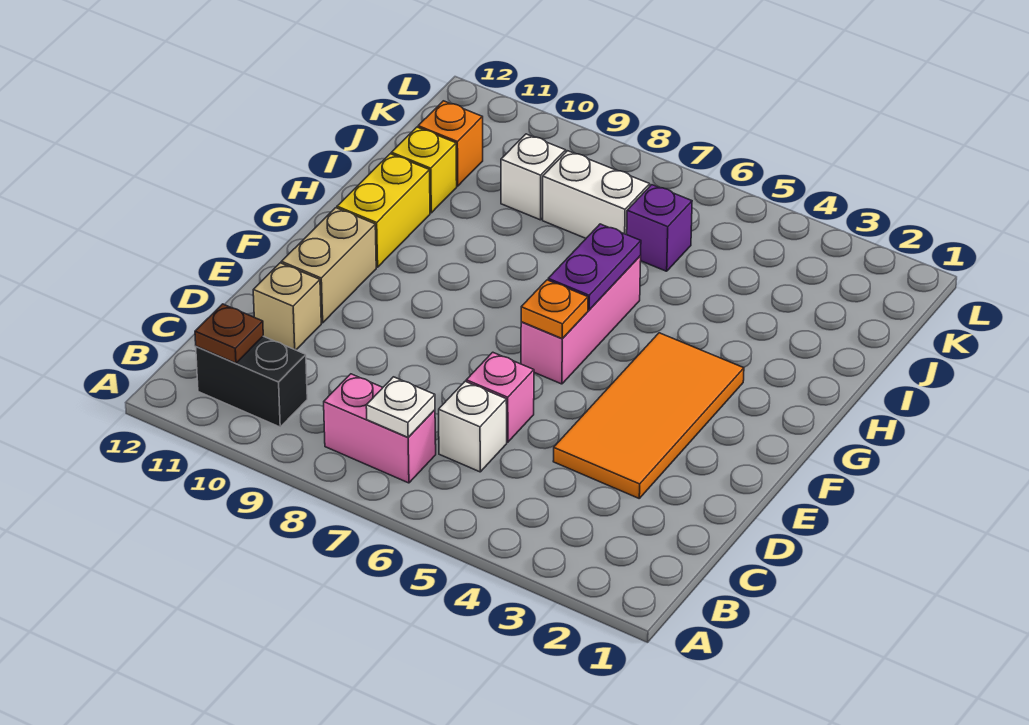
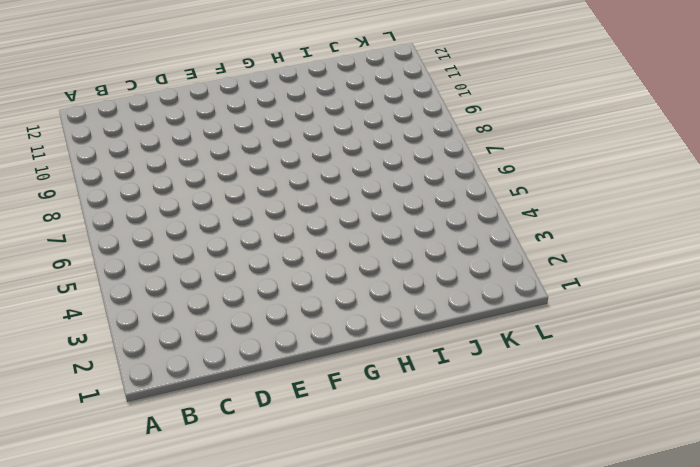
none -> pink brick B7:B8 level 1
none -> black brick B10:B11 level 1
none -> white brick C6 level 1

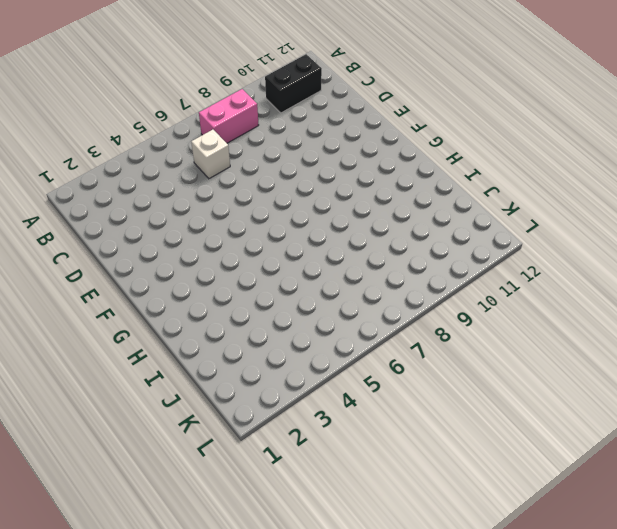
none -> orange tile D3:G4 level 1
none -> pink brick D6 level 1
none -> tan brick D11 level 1

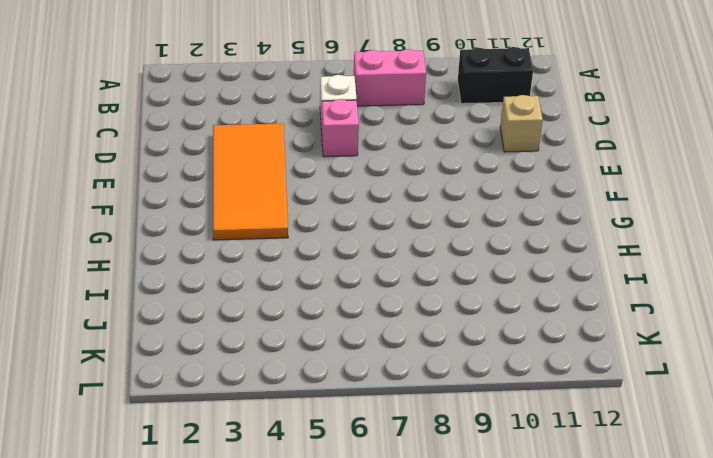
none -> tan brick E11:F11 level 1
none -> pink brick F6:H6 level 1
none -> yellow brick G11:H11 level 1

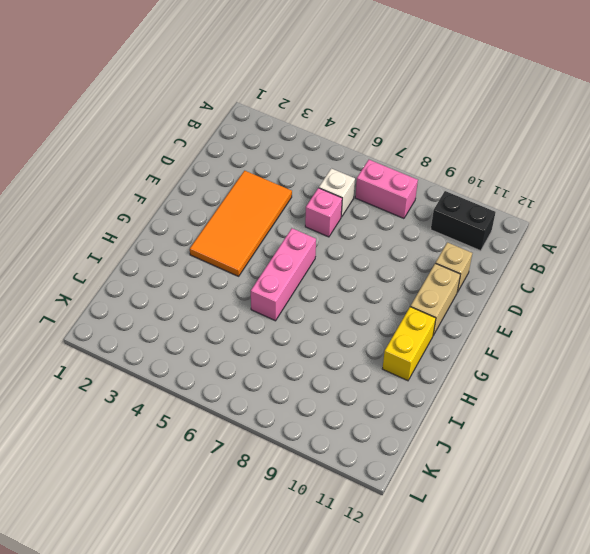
none -> yellow brick I11 level 1
none -> purple brick J6 level 1
none -> white brick J7:J8 level 1

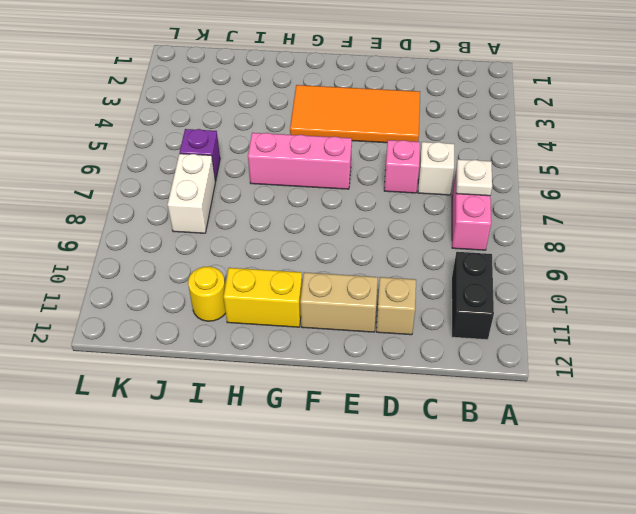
yellow round brick I11 level 1 -> yellow brick I11 level 1
none -> white brick J9 level 1
none -> orange brick J11 level 1
none -> brown plate B11 level 2

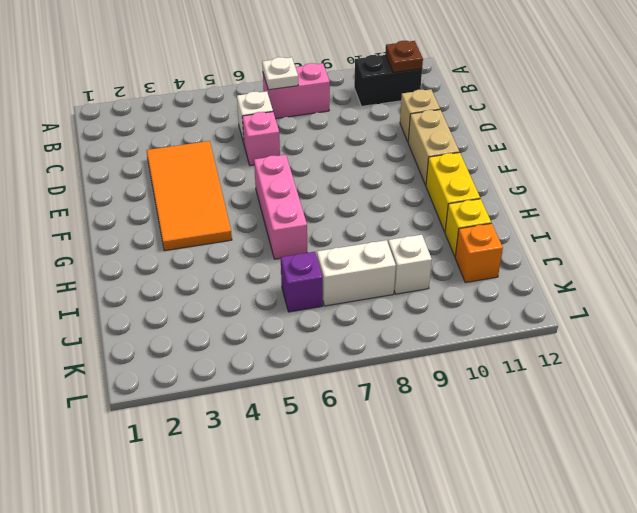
none -> orange plate F6 level 2
none -> purple plate G6:H6 level 2

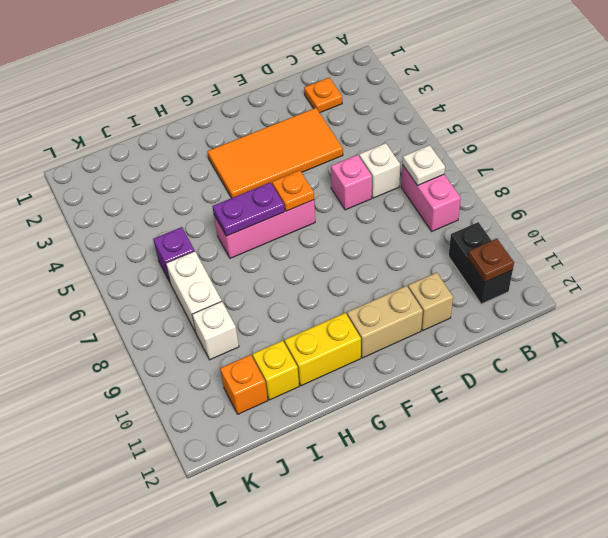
orange plate C2 level 1 -> none

